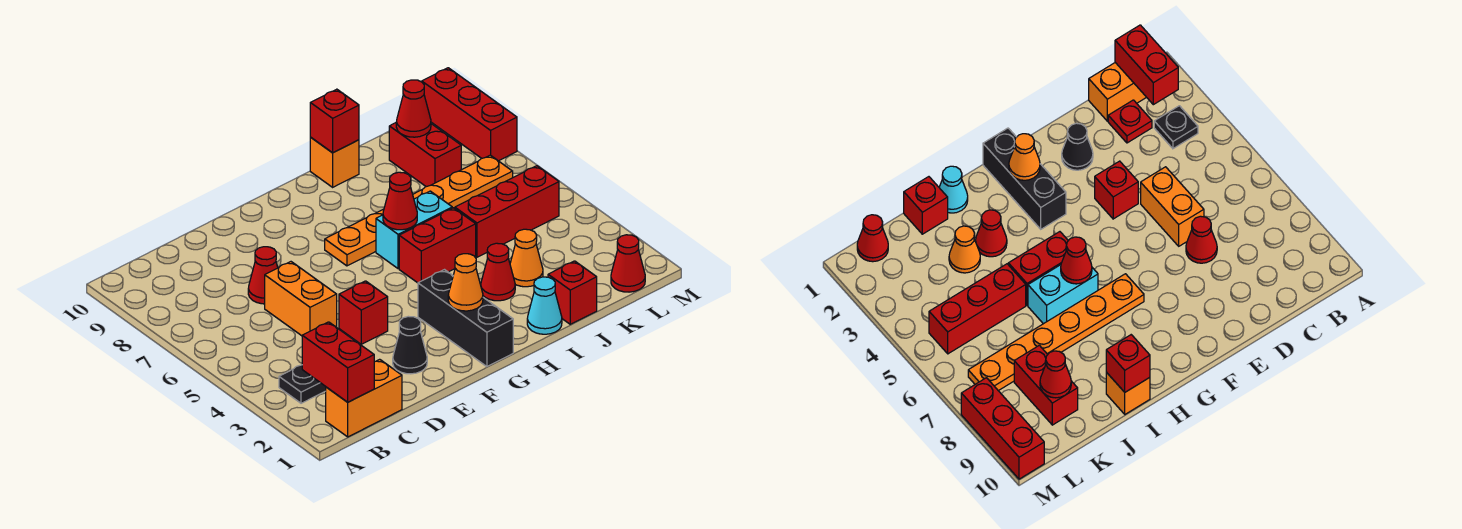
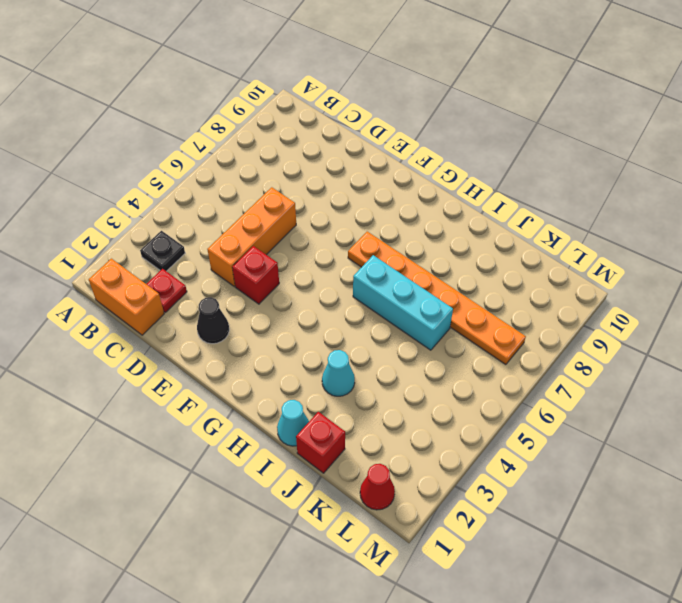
orange brick D4:D6 level 1 -> orange brick D5:D6 level 1
cyan brick H6:J6 level 1 -> cyan brick H6:I6 level 1
cyan cone I3 level 1 -> red cone I3 level 1
none -> red cone D7 level 1
none -> black brick G1:G3 level 1
none -> red brick H5:I5 level 1

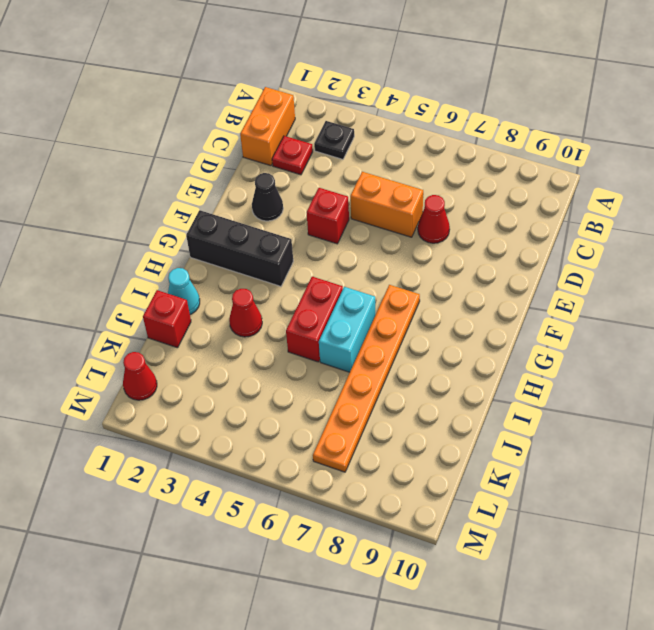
none -> orange brick I10 level 1
none -> orange cone J3 level 1
none -> red brick J5:L5 level 1

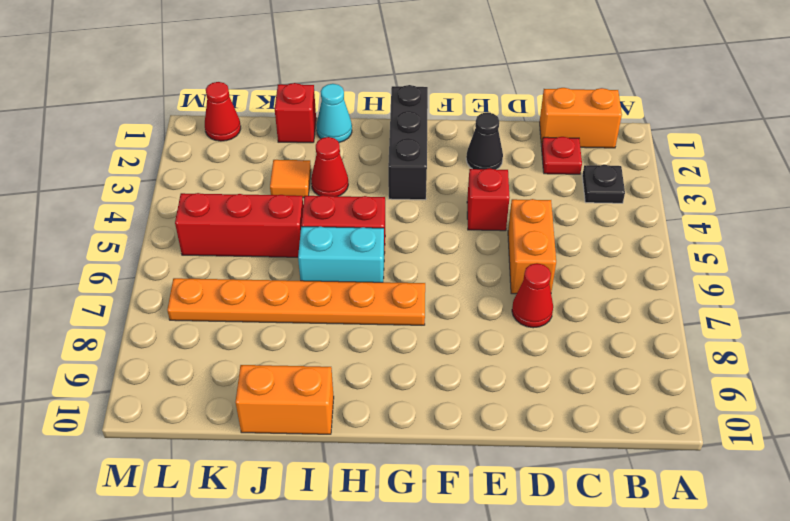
orange brick I10:J10 level 1 -> orange brick I10 level 1
orange tile J3 level 1 -> orange cone J3 level 1
none -> red brick K8:K9 level 1
none -> red brick M8:M10 level 1
none -> red brick B1:B2 level 2

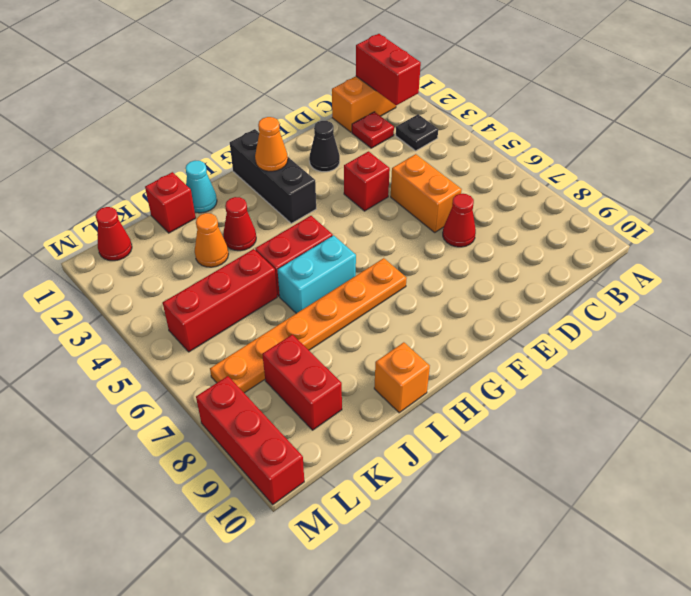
none -> red cone H6 level 2
none -> red brick I10 level 2
none -> red cone K9 level 2

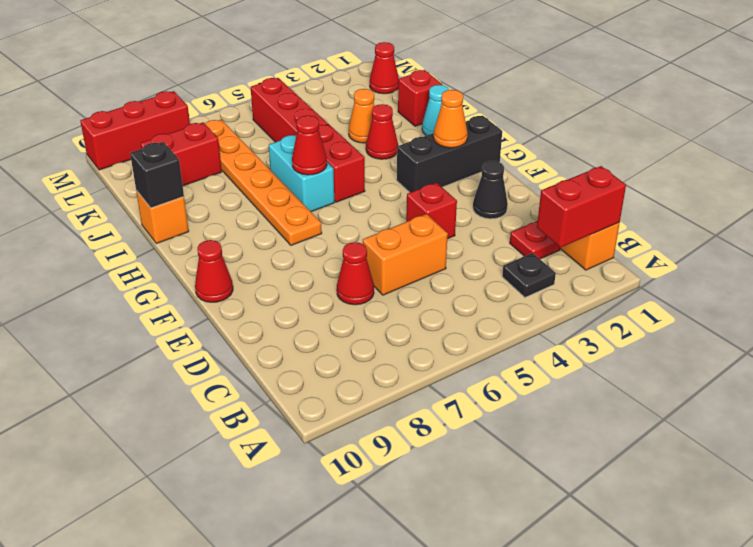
red cone F10 level 1 -> red cone K9 level 2
black brick I10 level 2 -> red brick I10 level 2

